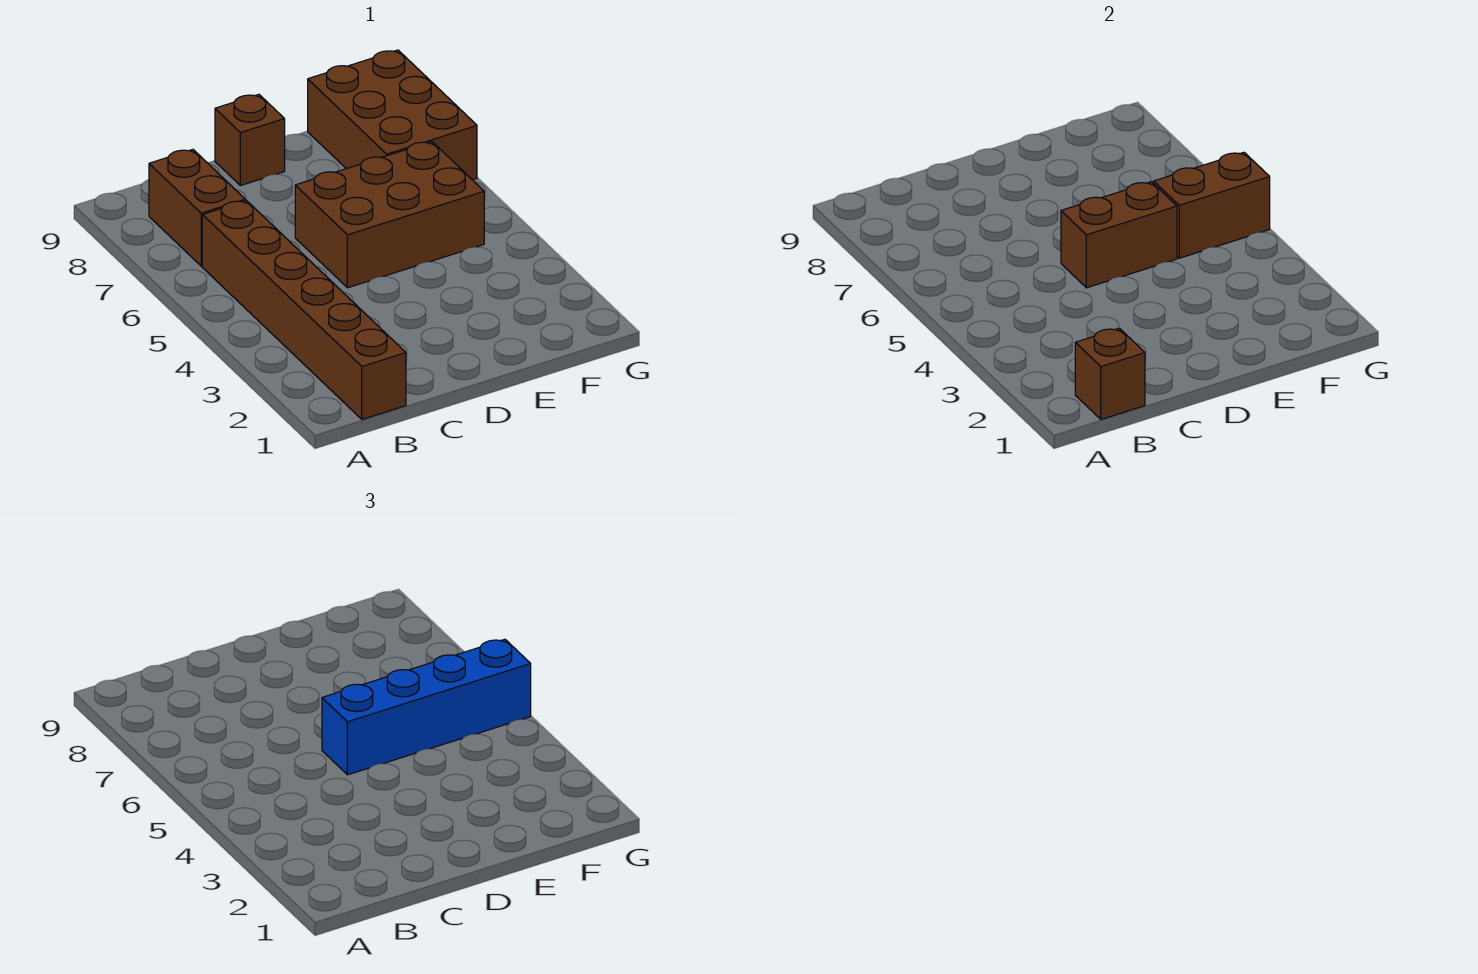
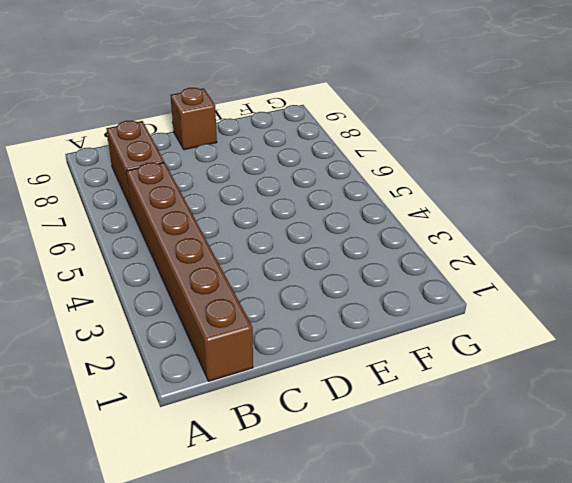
none -> brown brick D5:F6 level 1
none -> brown brick F7:G9 level 1

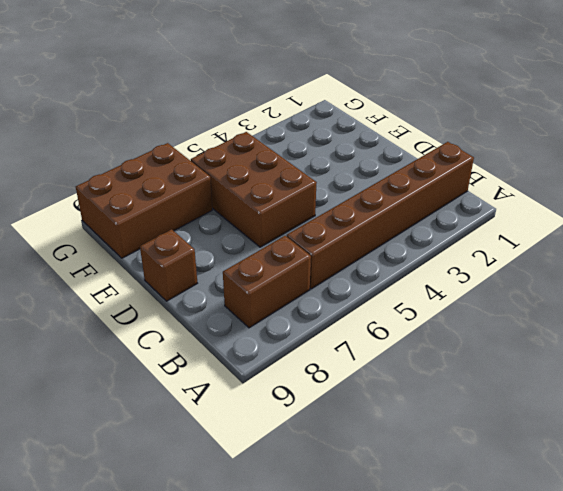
none -> brown brick B1 level 2
none -> brown brick D5:E5 level 2

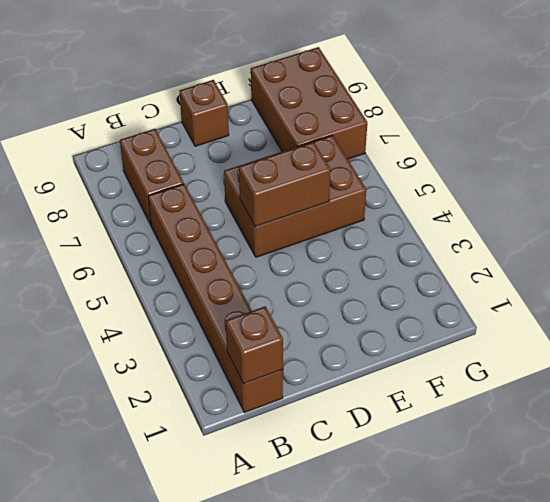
none -> brown brick F5:G5 level 2
none -> blue brick D5:G5 level 3

